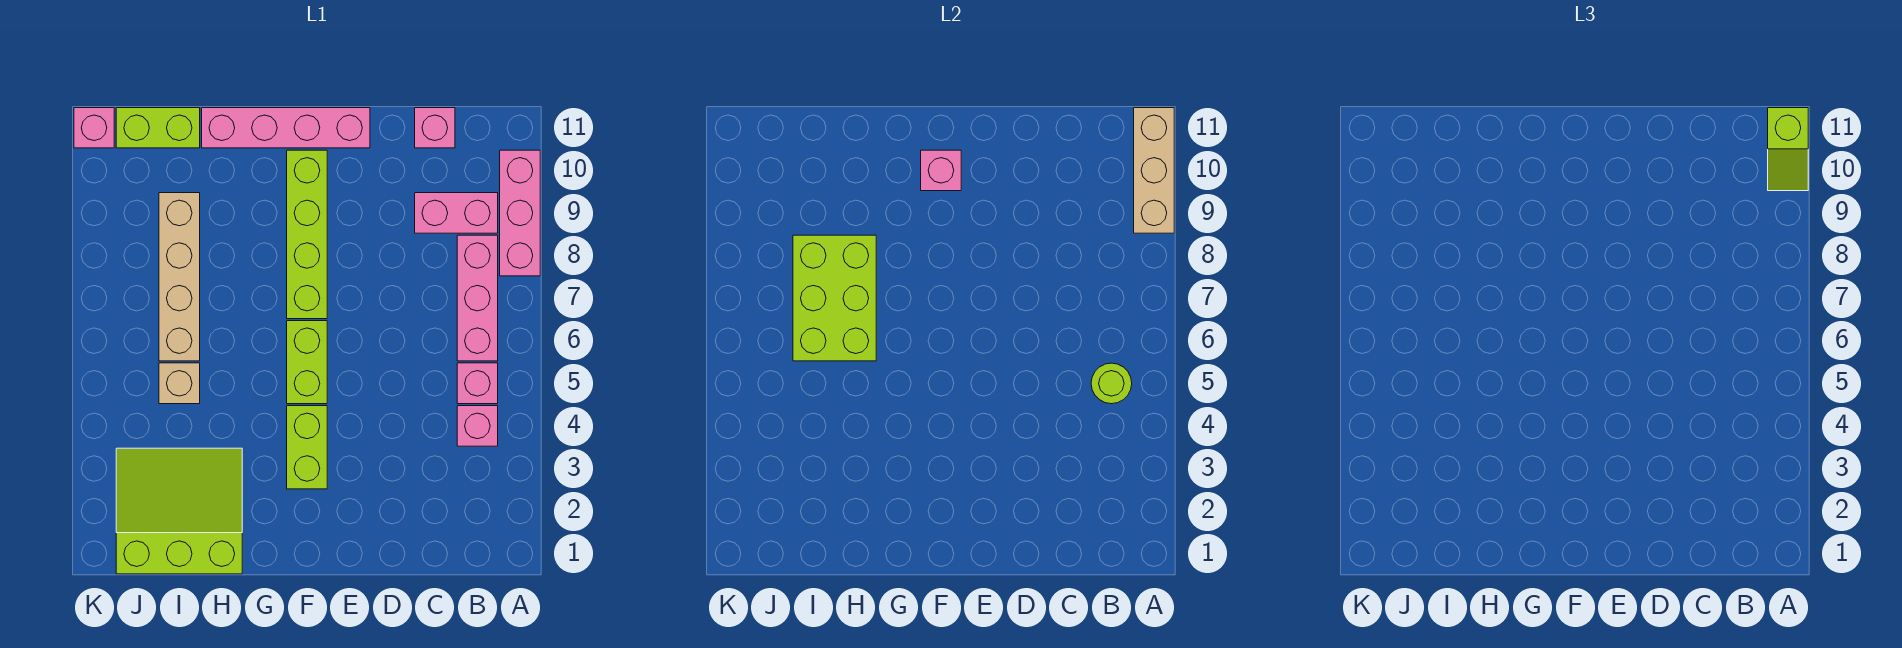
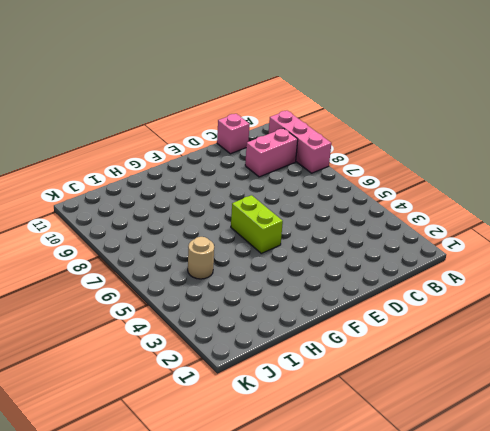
tan round brick I5 level 1 -> tan brick I5 level 1
none -> pink brick B4 level 1
none -> pink brick B5 level 1
none -> pink brick B6:B8 level 1

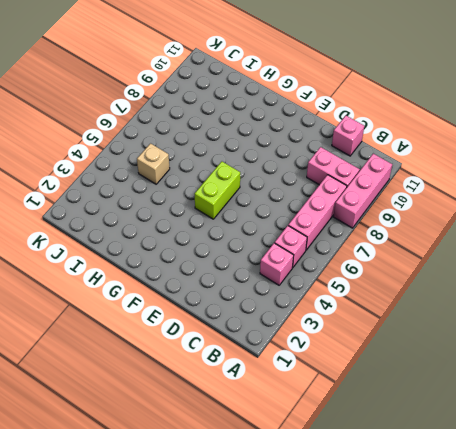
none -> pink brick E11:H11 level 1
none -> lime brick F3:F4 level 1
none -> lime brick F7:F10 level 1

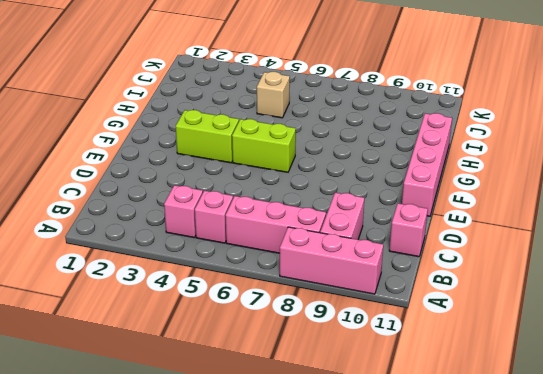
none -> lime brick F7:F10 level 1
none -> lime slope H1:J3 level 1 top 1
none -> tan brick I6:I9 level 1

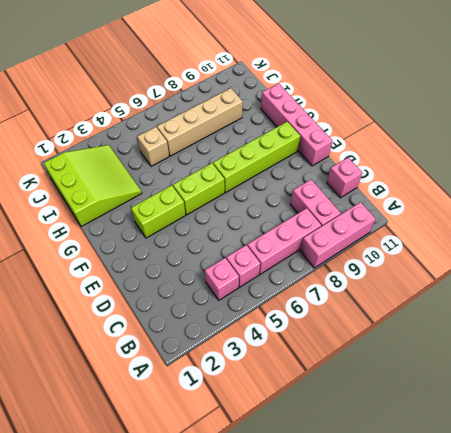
none -> lime brick I11:J11 level 1
none -> pink brick K11 level 1
none -> tan brick A9:A11 level 2

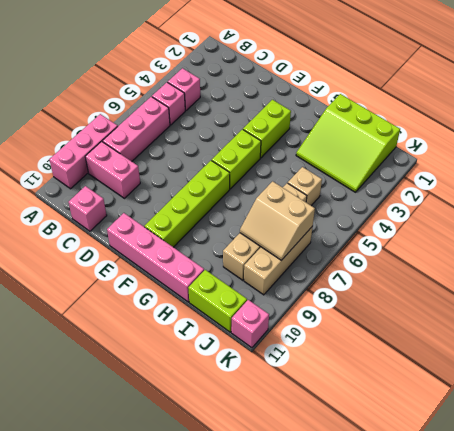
tan slope I7:J8 level 2 top 7 -> lime brick H6:I8 level 2
tan brick J7:J9 level 1 -> tan brick A9:A11 level 2
none -> lime round brick B5 level 2
none -> pink brick F10 level 2
none -> lime slope A10:A11 level 3 top 11

